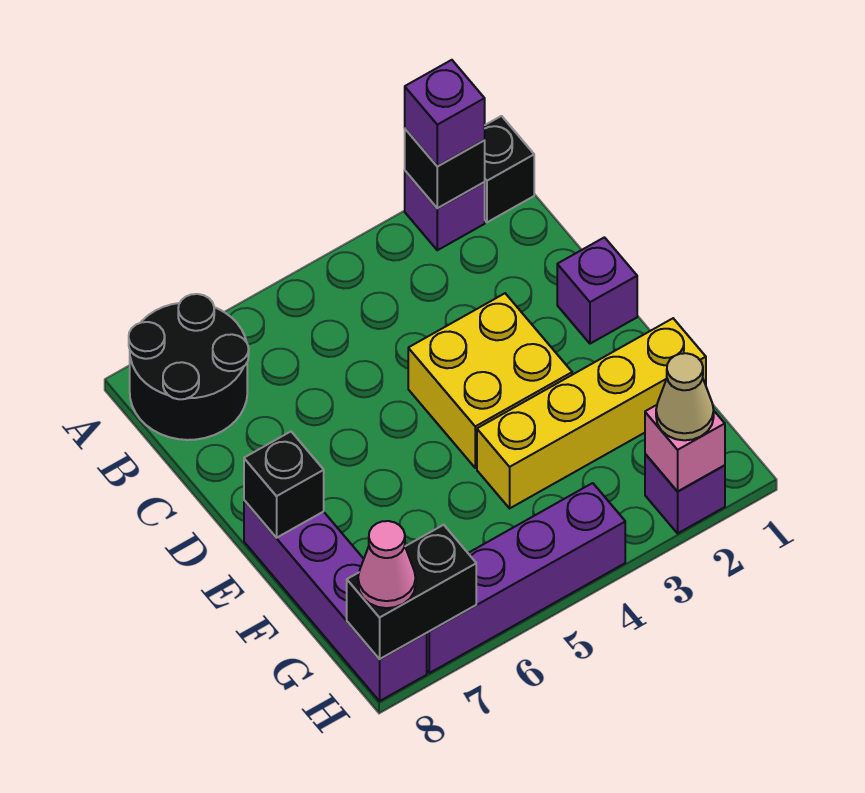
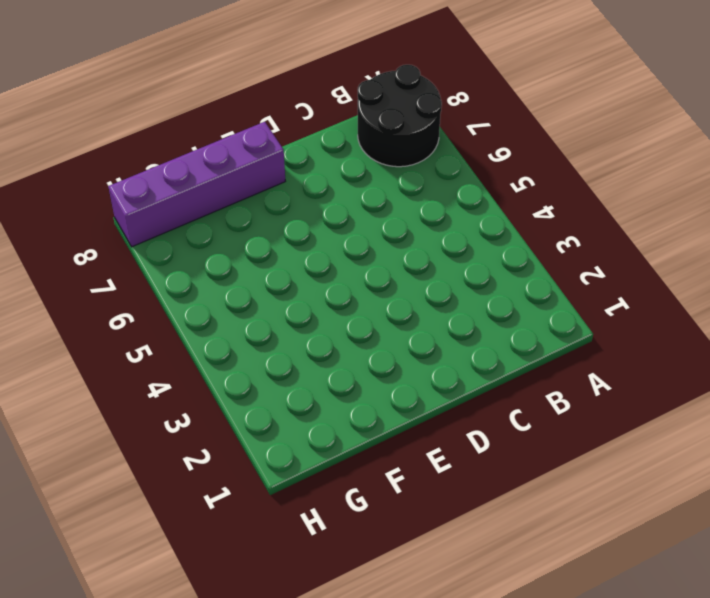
none -> black brick A1 level 1
none -> purple brick A2 level 1
none -> purple brick D1 level 1

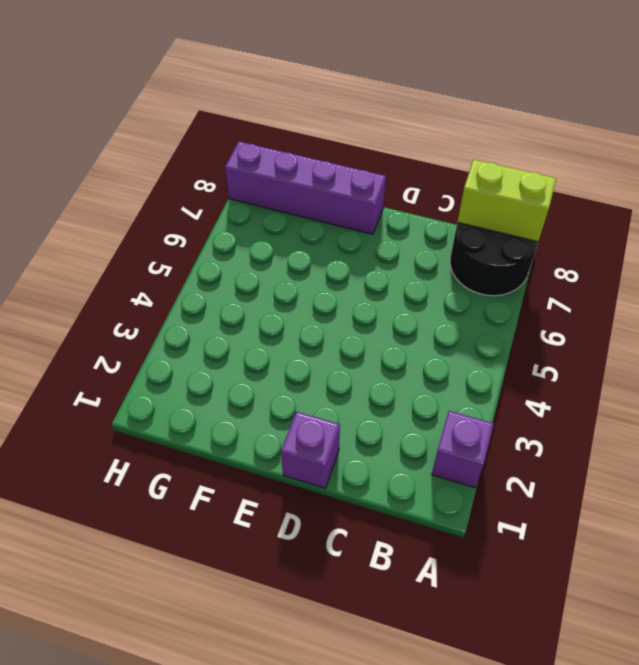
lime brick A8:B8 level 2 -> none
none -> black brick A1 level 1
none -> yellow brick D3:E4 level 1
none -> yellow brick F1:F4 level 1

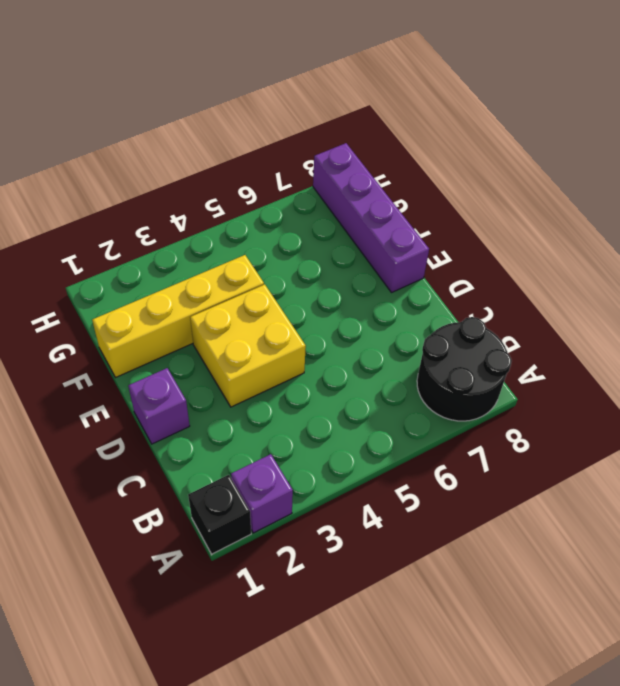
none -> purple brick H2 level 1
none -> purple brick H4:H7 level 1
none -> black brick A2 level 2

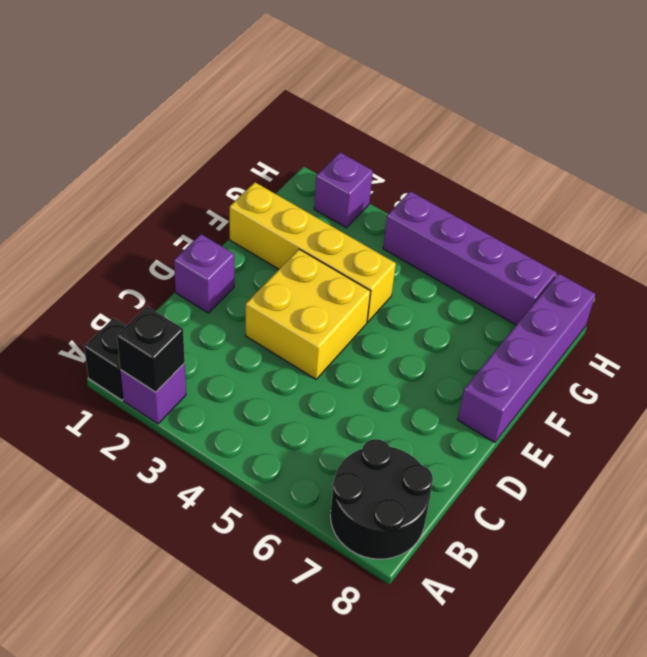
none -> black brick E8 level 2
none -> pink brick H2 level 2
none -> black brick H7:H8 level 2

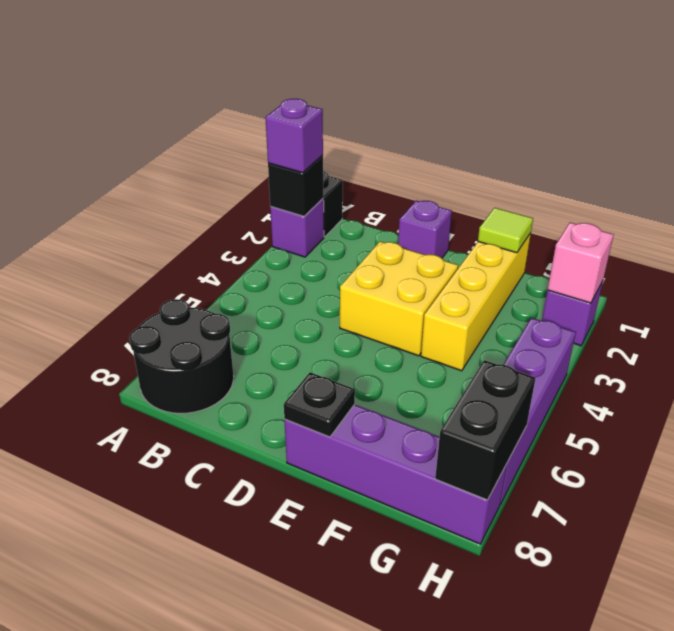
black plate E8 level 2 -> black brick E8 level 2
lime tile F1 level 2 -> none
none -> tan cone H2 level 3
none -> pink cone H8 level 3

